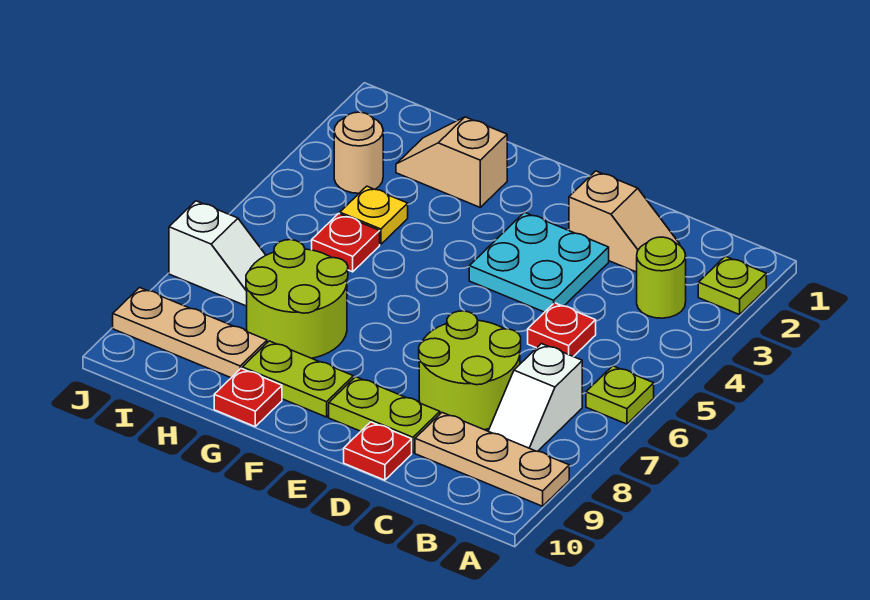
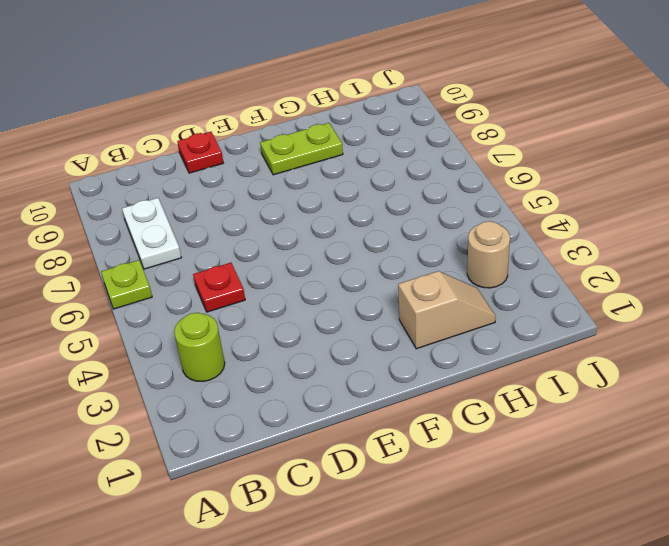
white plate B7:B8 level 1 -> white slope B7:B8 level 1 top 7
none -> lime plate A2 level 1
none -> tan plate A9:C9 level 1
none -> tan slope C2:D2 level 1 top D

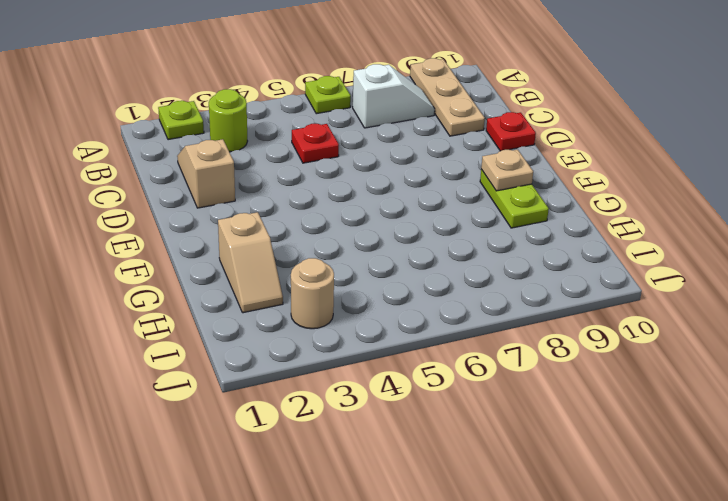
tan plate F9 level 2 -> none
none -> lime round brick C7:D8 level 1
none -> cyan plate D3:E4 level 1
none -> lime plate D9:E9 level 1

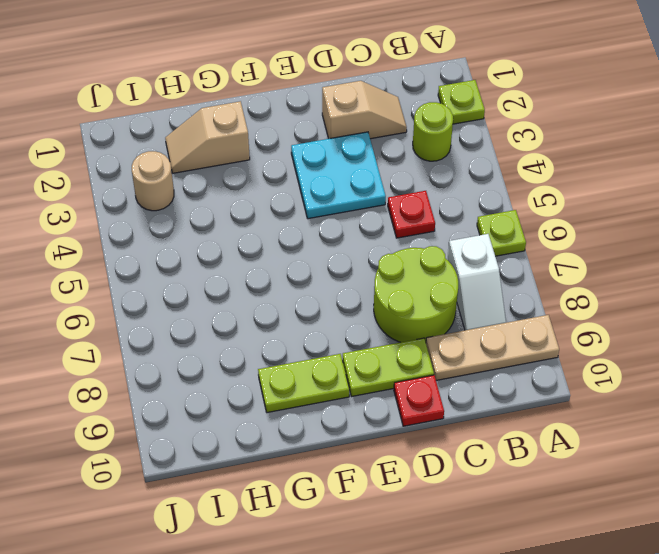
none -> lime round brick G7:H8 level 1
none -> red plate G10 level 1
none -> yellow plate H4 level 1

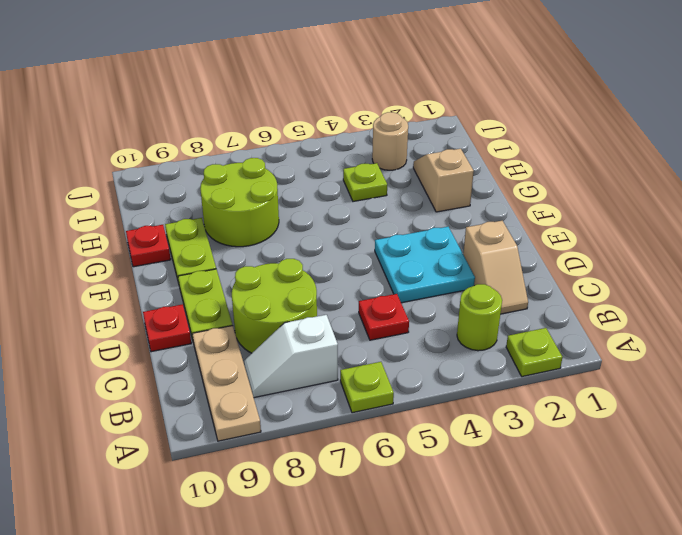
lime plate H4 level 1 -> yellow plate H4 level 1
none -> red plate H5 level 1
none -> tan plate H9:J9 level 1
none -> white slope I7:J7 level 1 top J

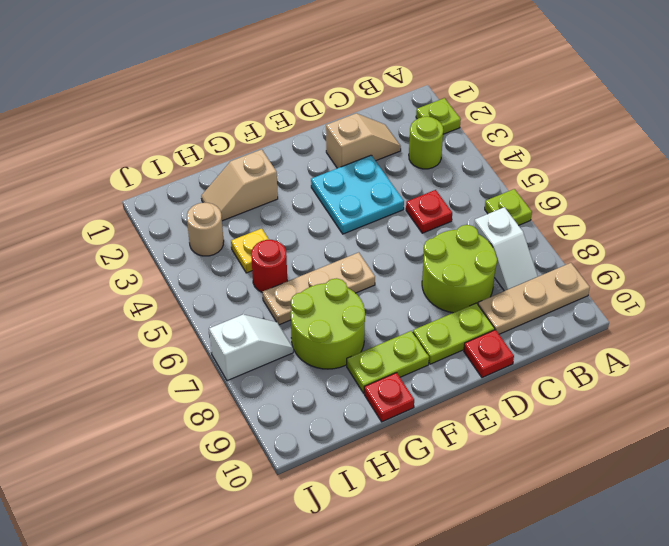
tan plate F6:H6 level 1 -> tan plate H9:J9 level 1
red round brick H5 level 1 -> red plate H5 level 1

